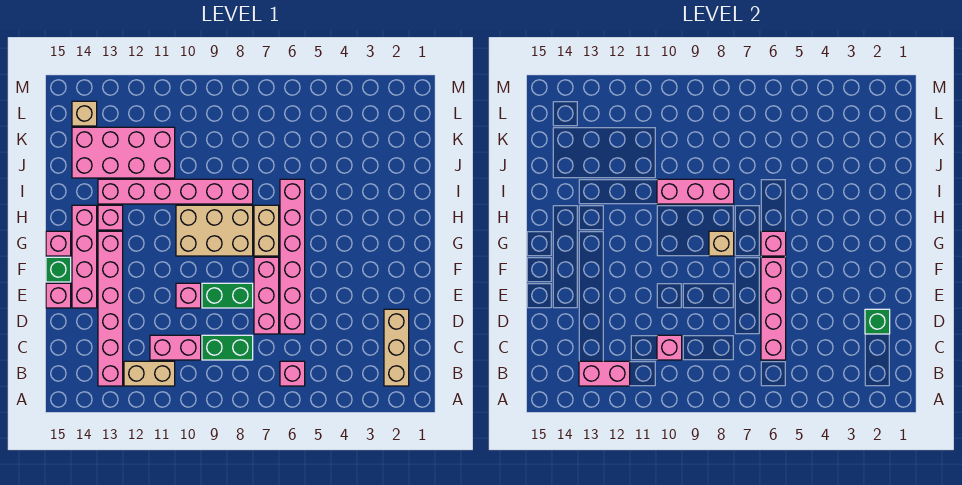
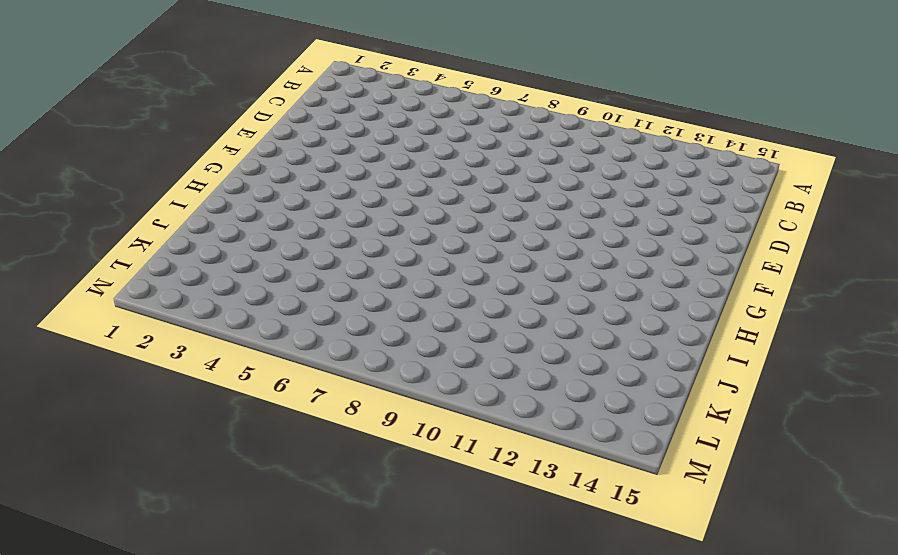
none -> tan brick B2:D2 level 1
none -> pink brick B6 level 1
none -> tan brick B11:B12 level 1

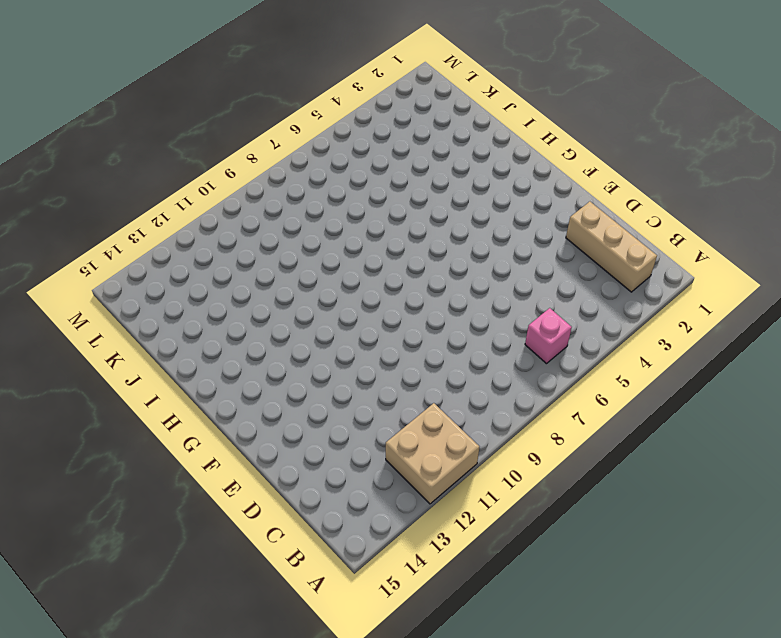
tan brick A11:B12 level 1 -> tan brick B11:B12 level 1
none -> pink brick B13:G13 level 1
none -> green brick C8:C9 level 1
none -> pink brick C10:C11 level 1

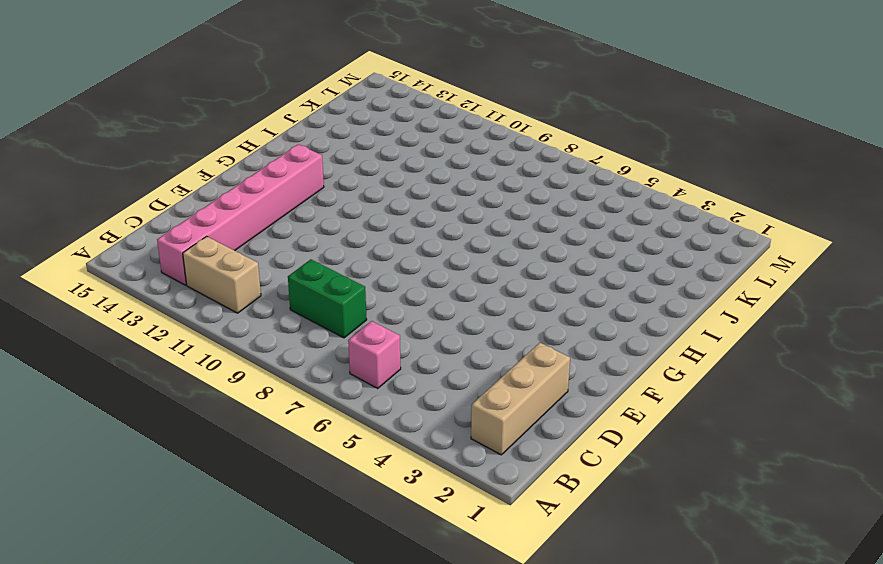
none -> pink brick C10:C11 level 1
none -> pink brick D6:I6 level 1
none -> pink brick D7:F7 level 1

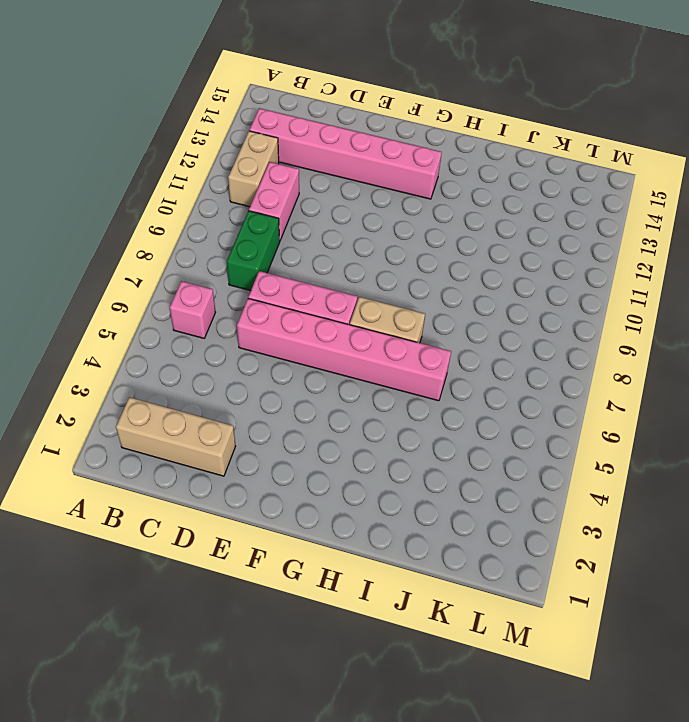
none -> green brick E8:E9 level 1
none -> pink brick E10 level 1
none -> pink brick E14:H14 level 1

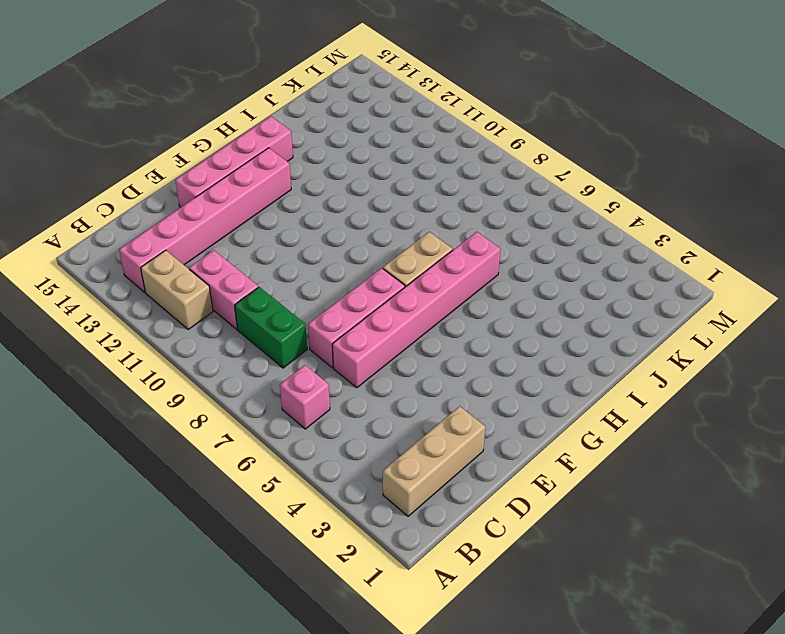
none -> green brick E8:E9 level 1
none -> pink brick E10 level 1
none -> pink brick E15 level 1

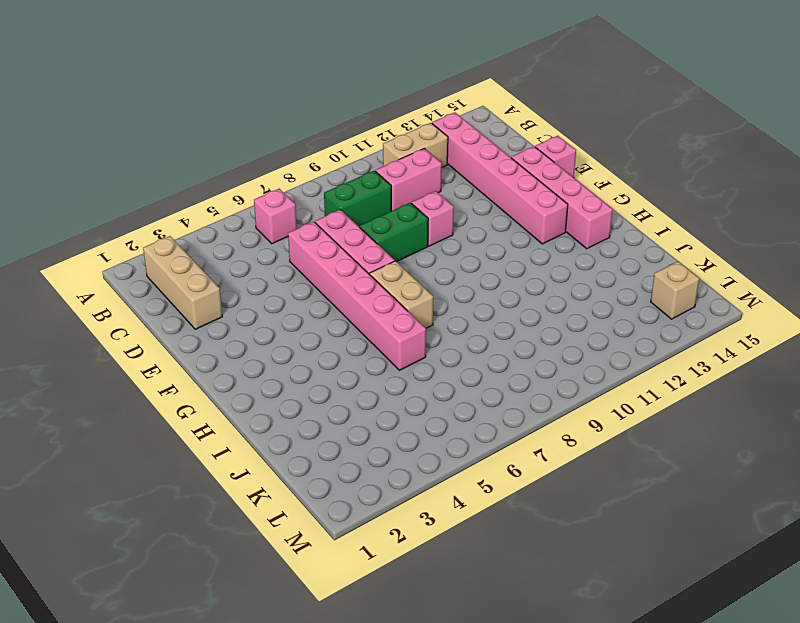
none -> green brick F15 level 1
none -> tan brick G8:H10 level 1
none -> pink brick G15 level 1

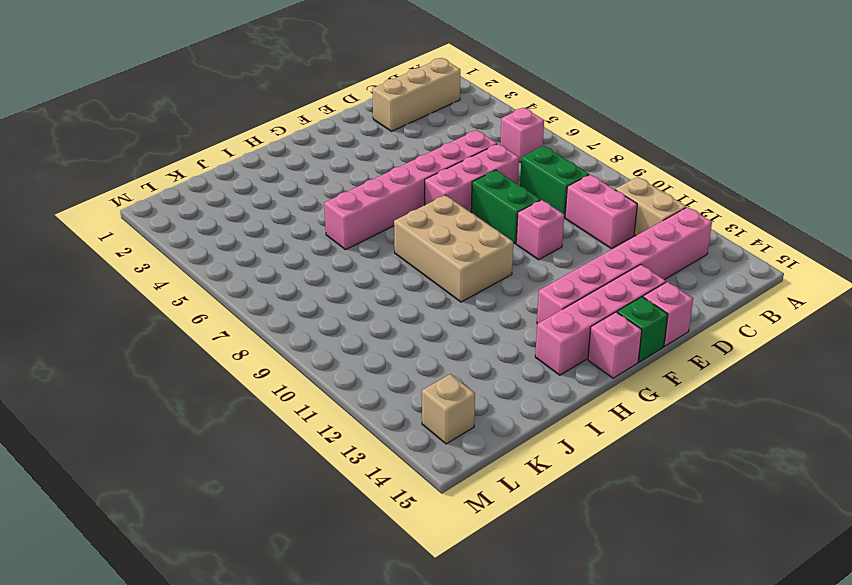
none -> tan brick G7:H7 level 1
none -> pink brick H13 level 1
none -> pink brick I8:I13 level 1

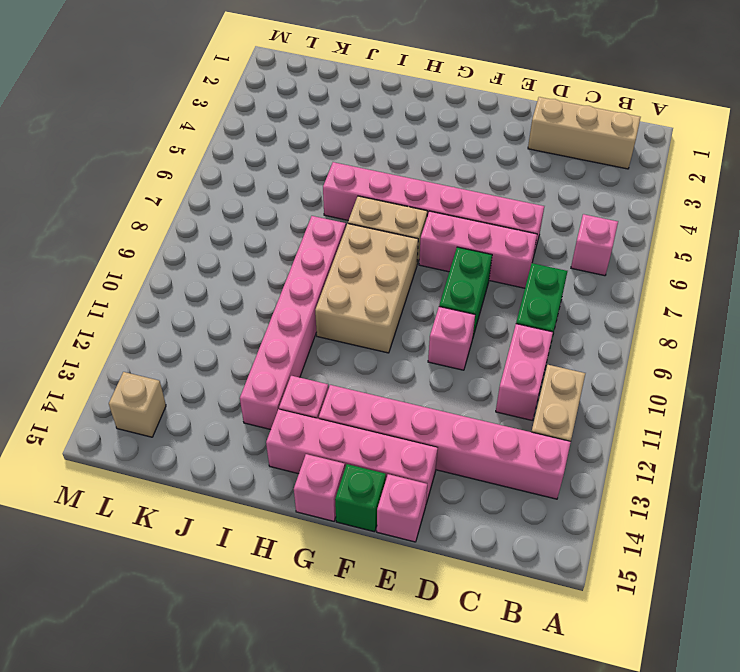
none -> pink brick J11:K14 level 1
none -> pink brick B12:B13 level 2
none -> pink brick C6:F6 level 2

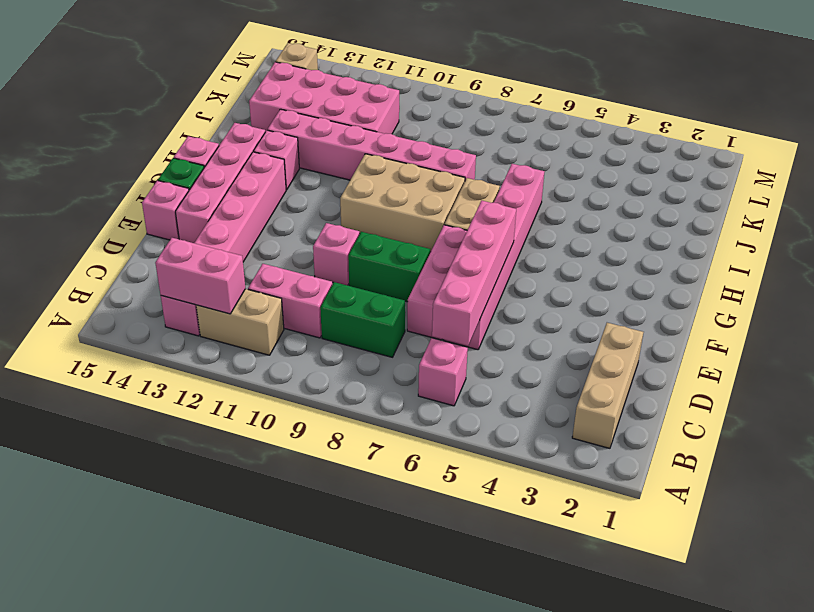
none -> pink brick C10 level 2
none -> green brick D2 level 2
none -> pink brick G6 level 2

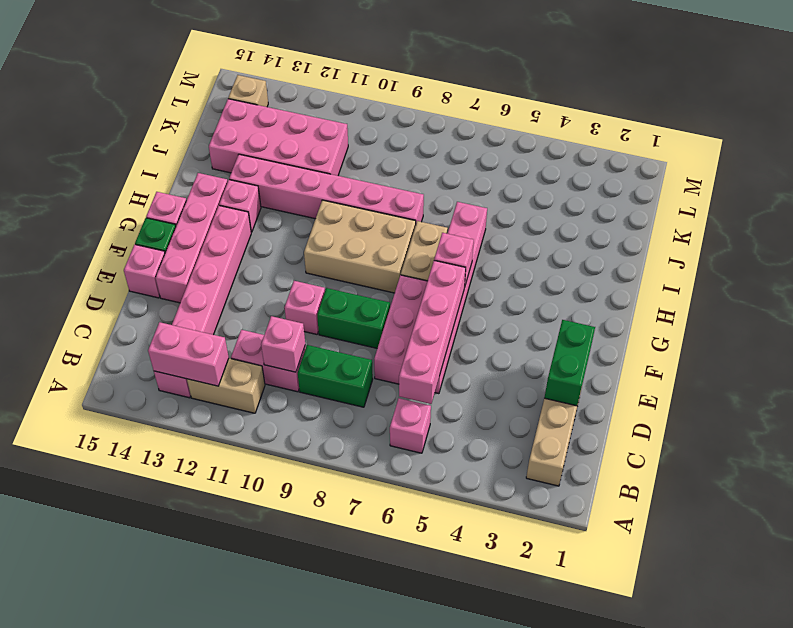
green brick D2:E2 level 2 -> green brick D2 level 2
none -> tan brick G8 level 2
none -> pink brick I8:I10 level 2

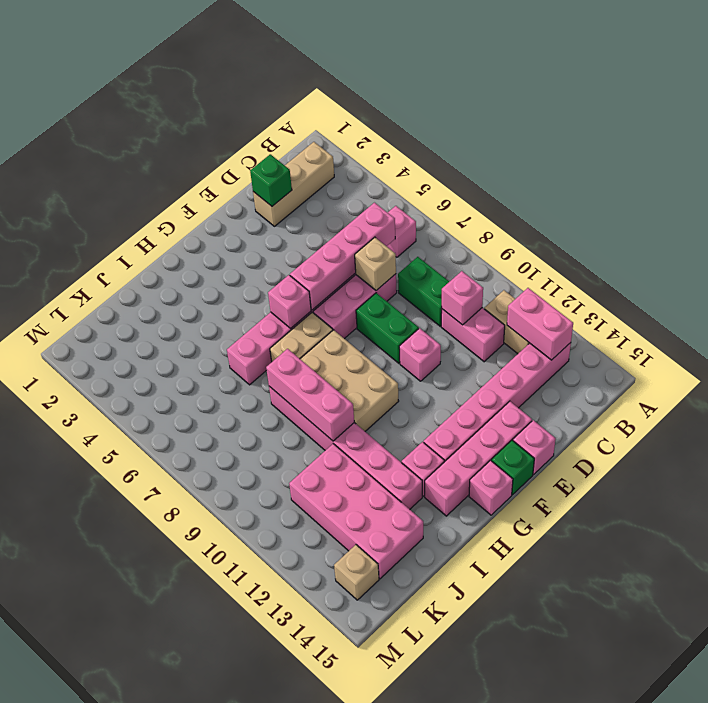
tan brick D7 level 2 -> tan brick G8 level 2

